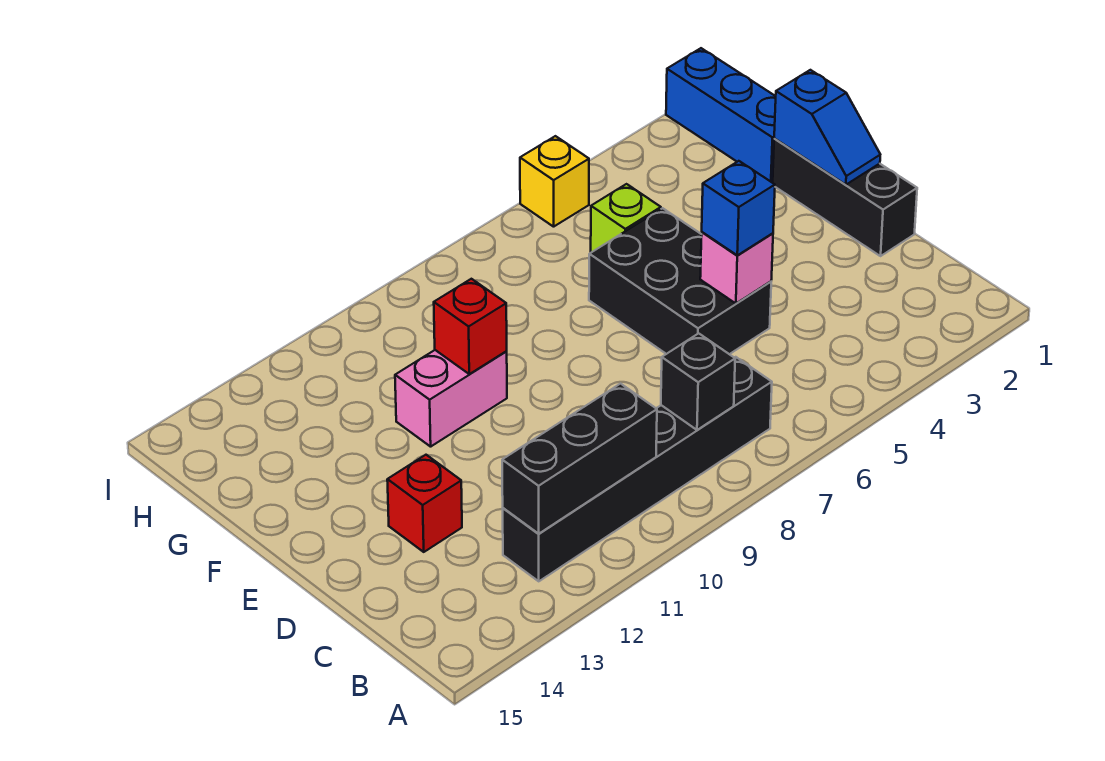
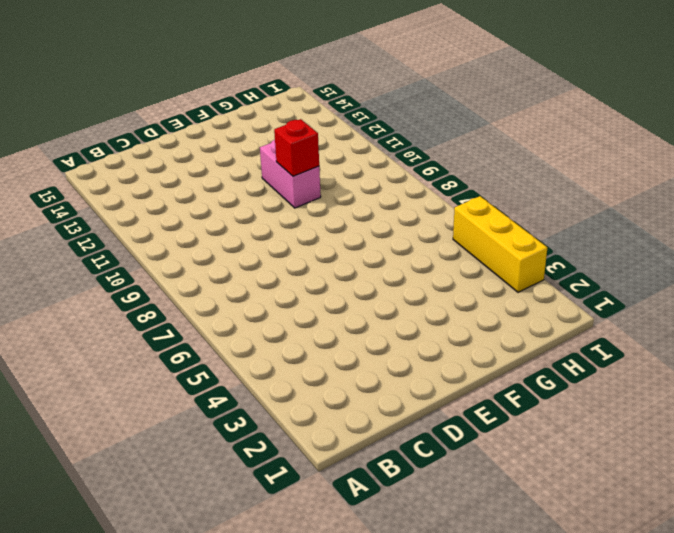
yellow brick I3:I5 level 1 -> yellow brick I5 level 1
none -> black brick B7:B12 level 1
none -> black brick D1:F1 level 1
none -> black brick D5:F6 level 1

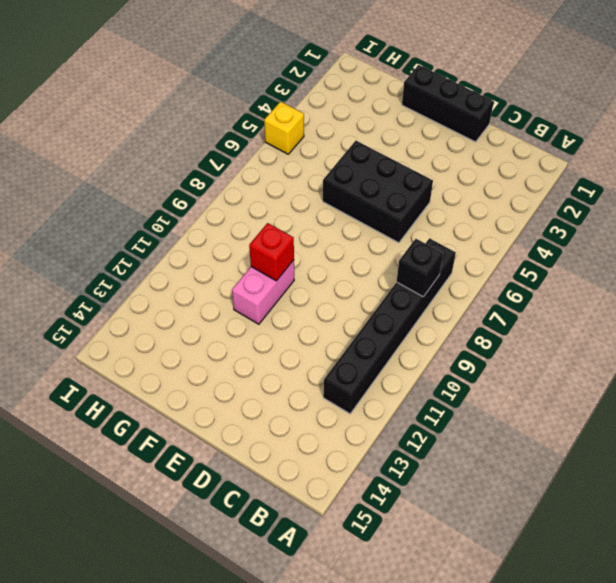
none -> red brick D13 level 1
none -> blue brick G1:I1 level 1
none -> lime brick G5 level 1

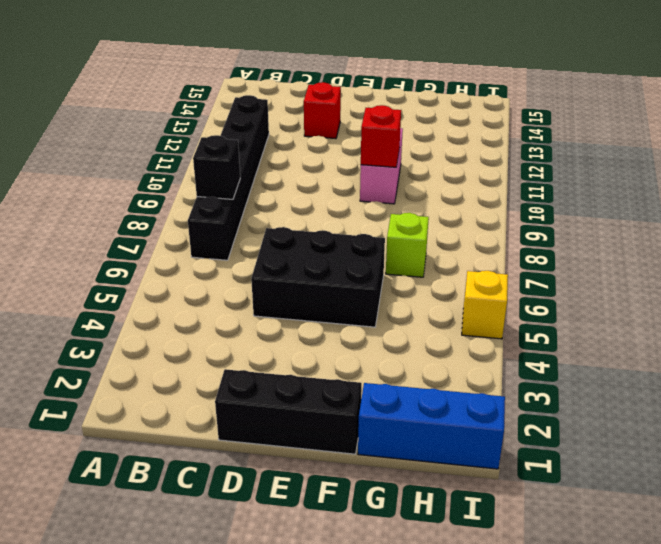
lime brick G7 level 1 -> lime brick G5 level 1
none -> black brick B10:B12 level 2
none -> pink brick D5 level 2
none -> blue slope E1:F1 level 2 top F

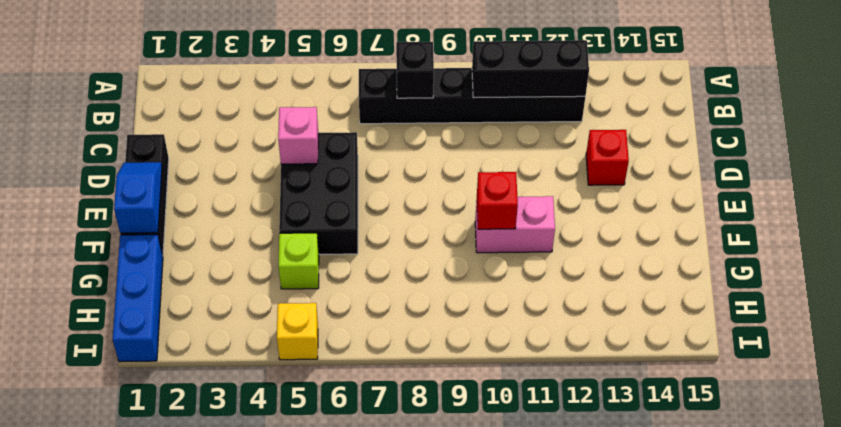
none -> blue brick D5 level 3

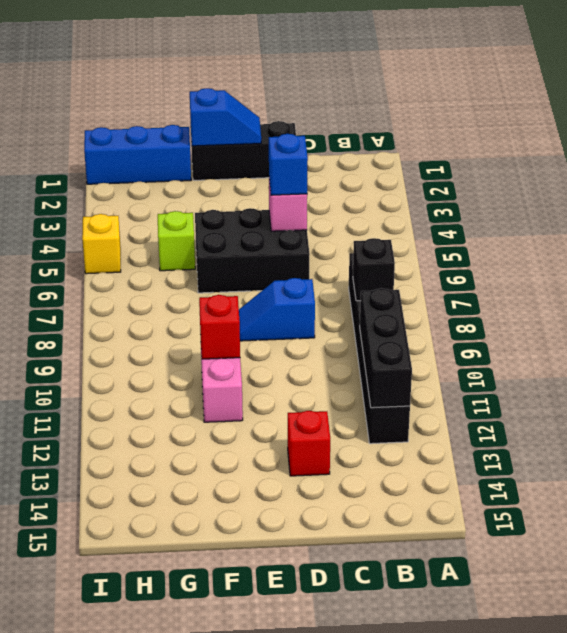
blue slope D8:E8 level 1 top D -> none

